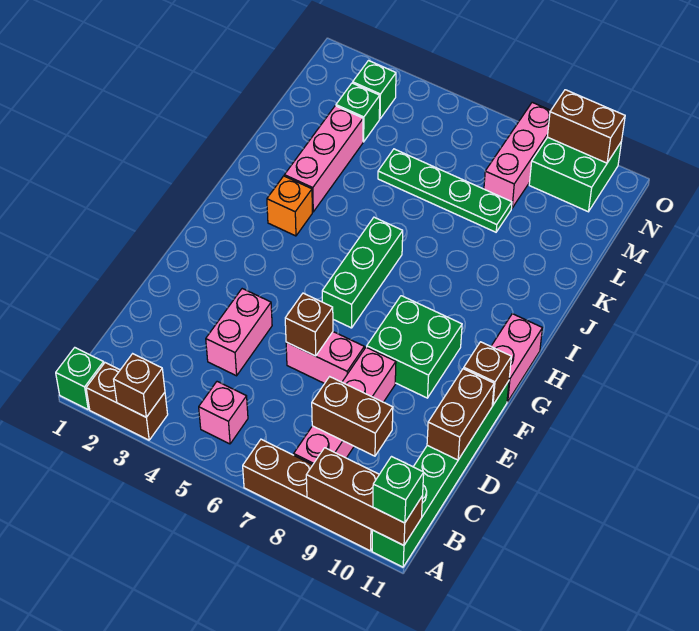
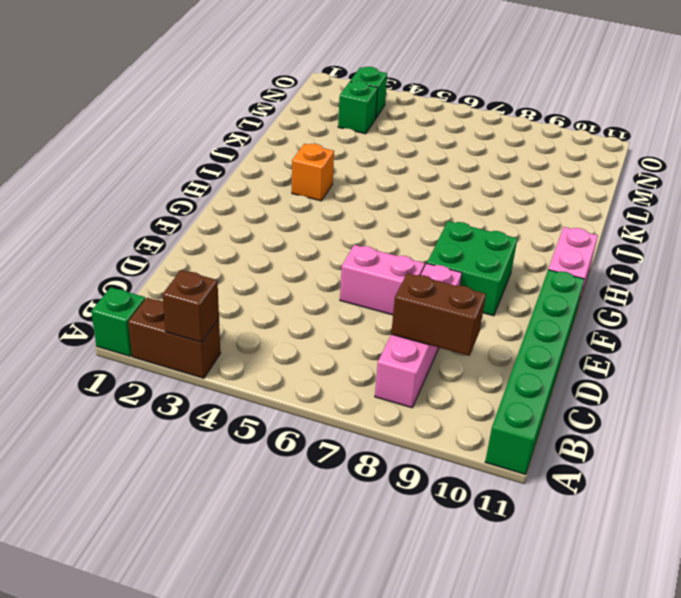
none -> brown brick A7:A10 level 1
none -> pink brick B5 level 1
none -> pink brick D4:E4 level 1

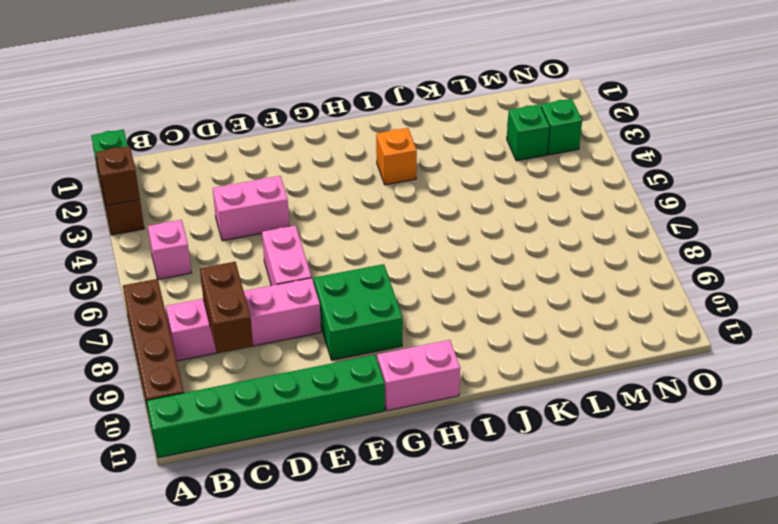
none -> green brick G6:I6 level 1
none -> pink brick J3:L3 level 1
none -> green plate L5:L8 level 1

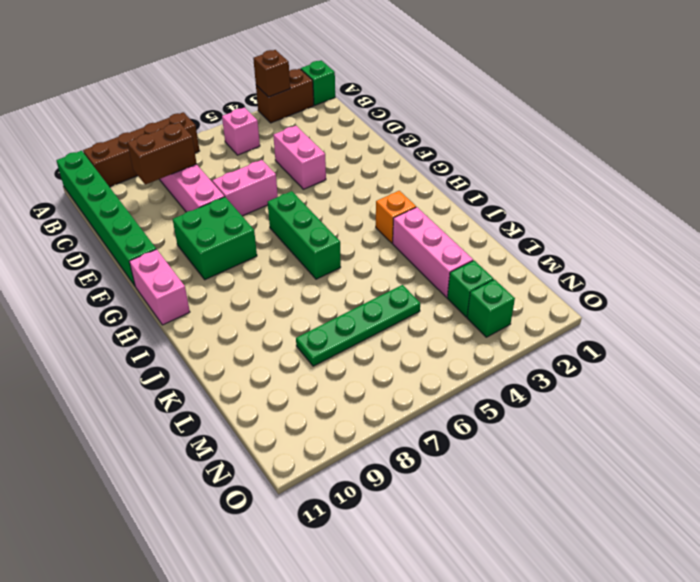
none -> pink brick M8:O8 level 1
none -> green brick N9:O10 level 1
none -> brown brick A9:A11 level 2

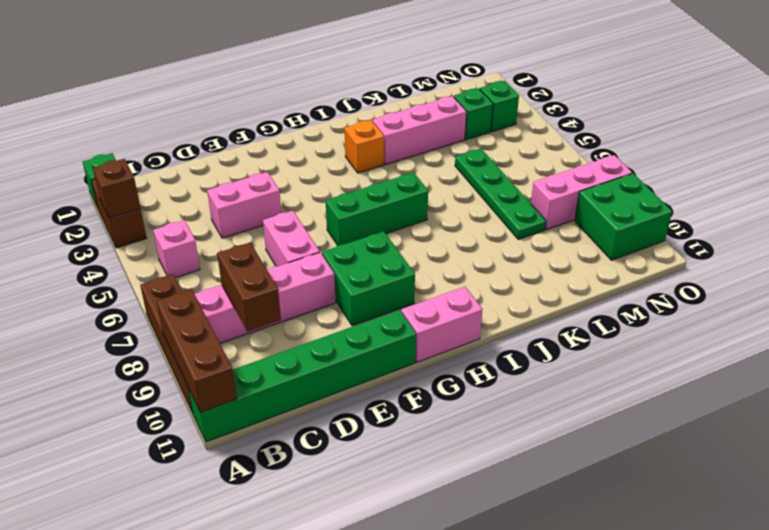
none -> brown brick D11:E11 level 2
none -> brown brick E6 level 2
none -> brown brick F11 level 2

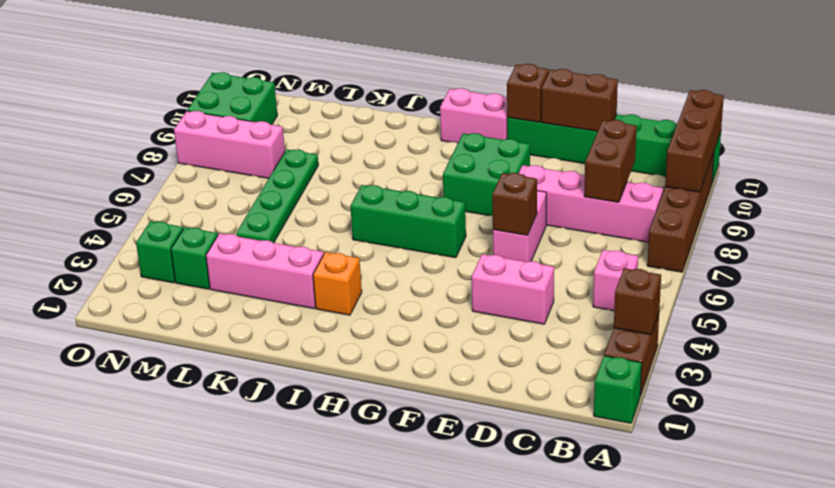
none -> brown brick O9:O10 level 2
none -> green brick A11 level 3

